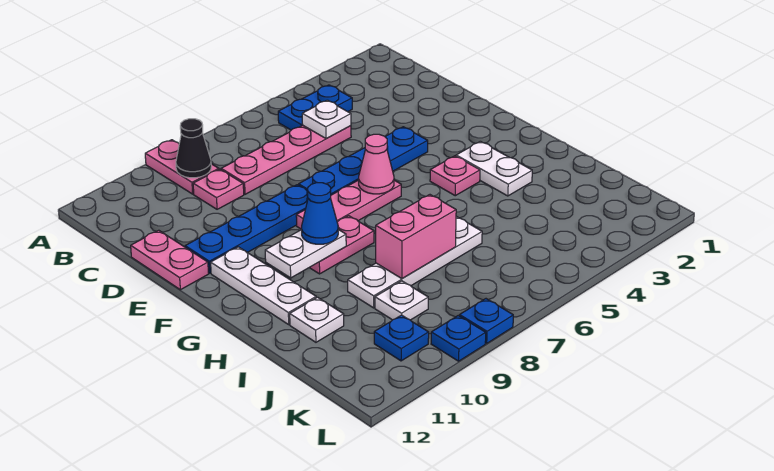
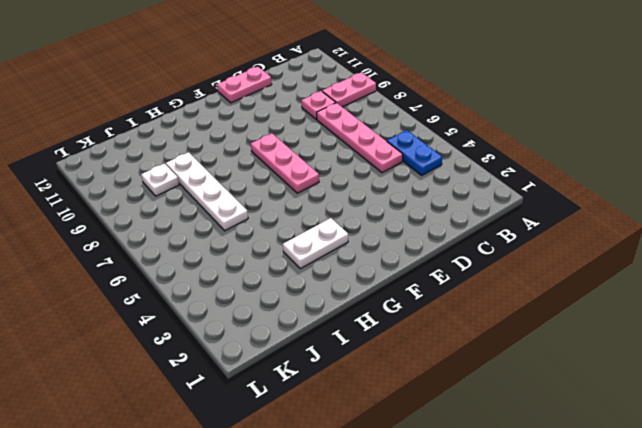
none -> blue plate E4:E7 level 1
none -> blue plate E8:E11 level 1
none -> white plate F11:H11 level 1

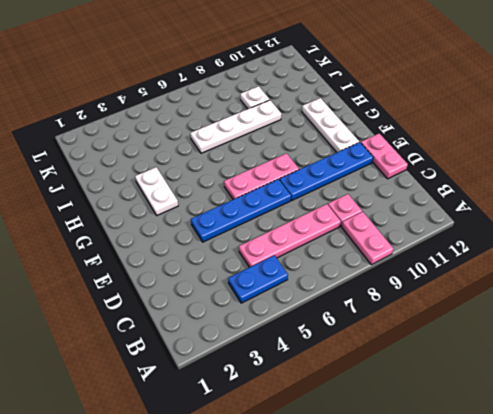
none -> pink plate G4 level 1
none -> pink plate G8:G9 level 1
none -> white plate I11 level 1

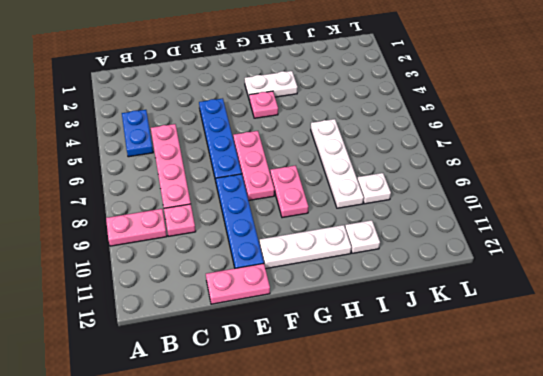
none -> blue plate K10 level 1
none -> blue plate L8 level 1
none -> blue plate L9 level 1

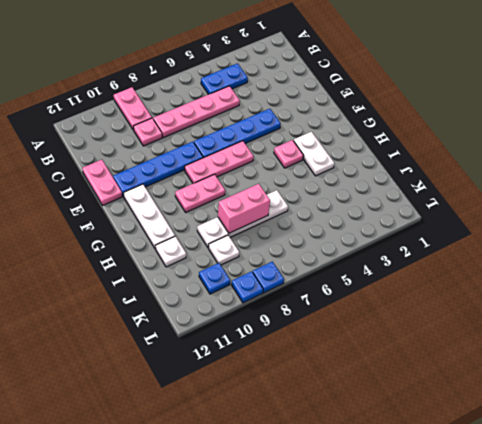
none -> black cone B9 level 2
none -> white plate C5 level 2
none -> pink cone F6 level 2

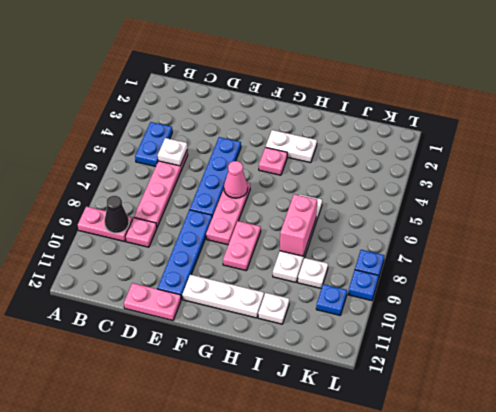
none -> white plate G9:G10 level 2
none -> blue cone G9 level 3

